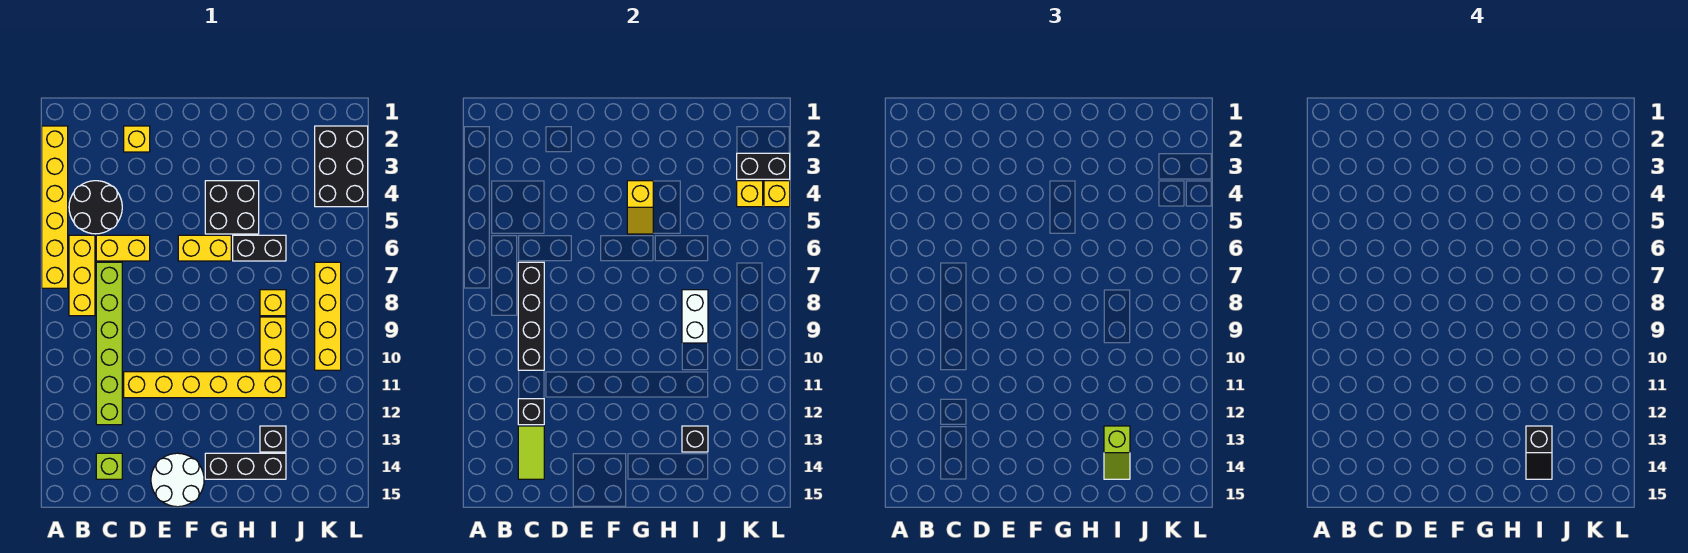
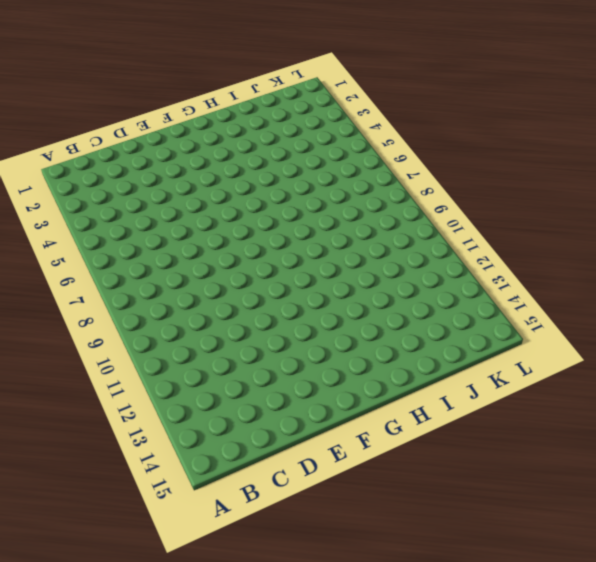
none -> yellow brick A2:A7 level 1
none -> black round brick B4:C5 level 1
none -> yellow brick B6:B8 level 1

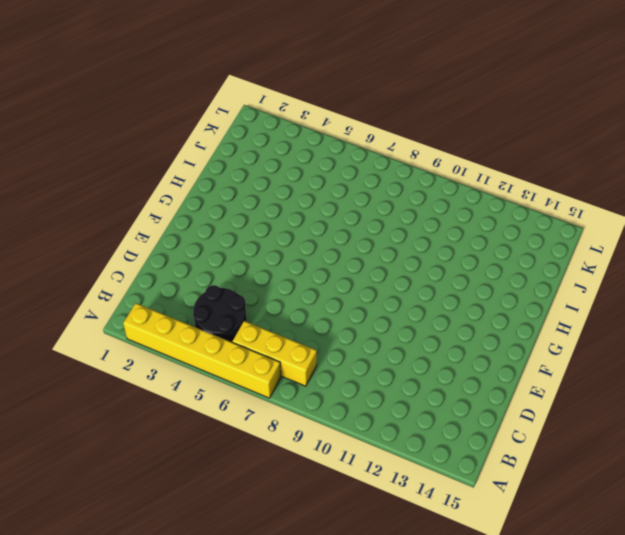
none -> yellow brick C6:D6 level 1
none -> lime brick C7:C12 level 1
none -> lime brick C14 level 1

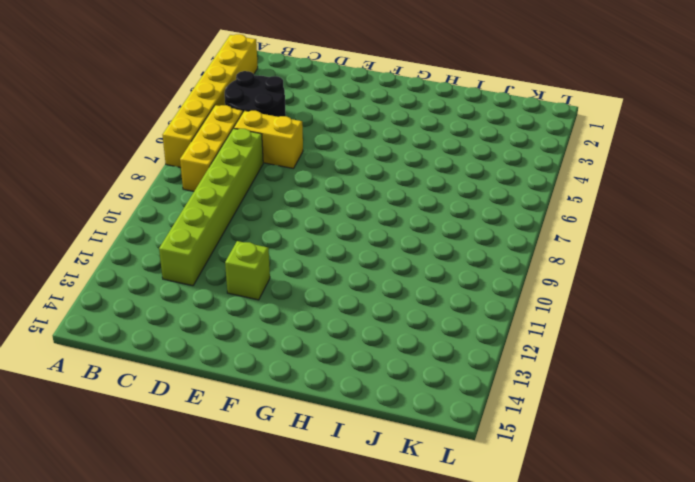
lime brick E12 level 1 -> lime brick C14 level 1
none -> yellow brick D2 level 1
none -> yellow brick D11:I11 level 1
none -> white round brick E14:F15 level 1

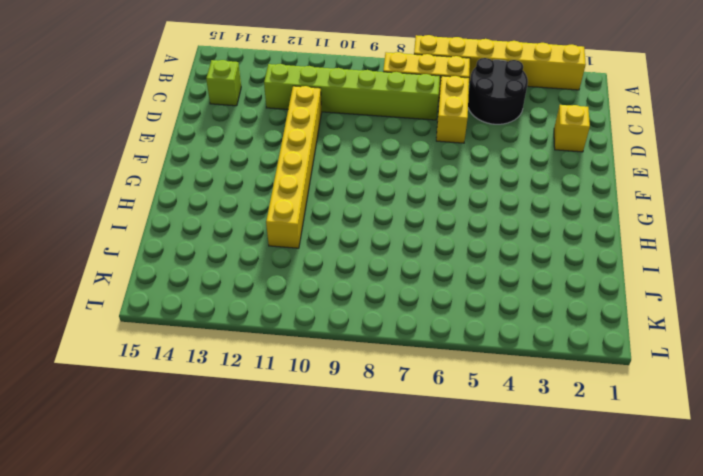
none -> white round brick E14:F15 level 1
none -> yellow brick F6:G6 level 1
none -> black brick G4:H5 level 1

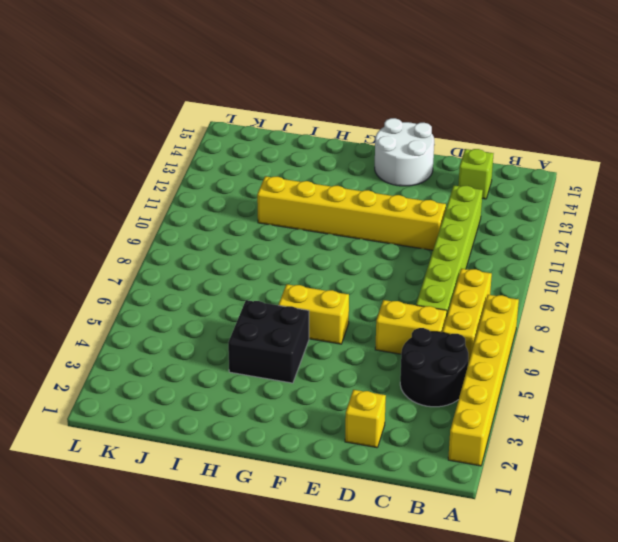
none -> black brick G14:I14 level 1
none -> black brick H6:I6 level 1
none -> yellow brick I8 level 1

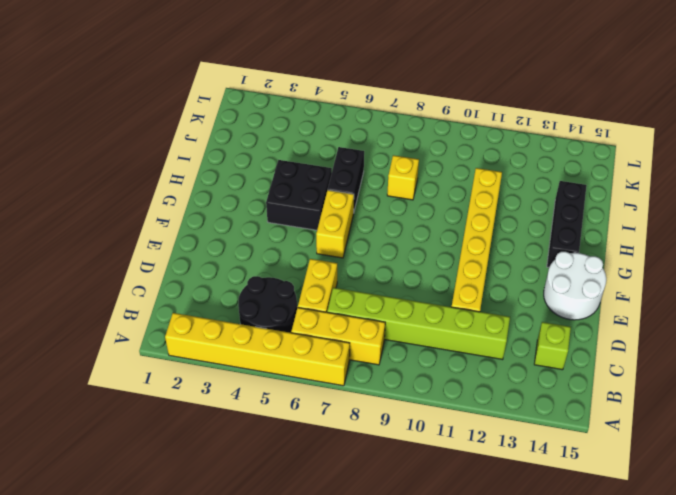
none -> yellow brick D2 level 1
none -> yellow brick I9:I10 level 1
none -> black brick I13 level 1

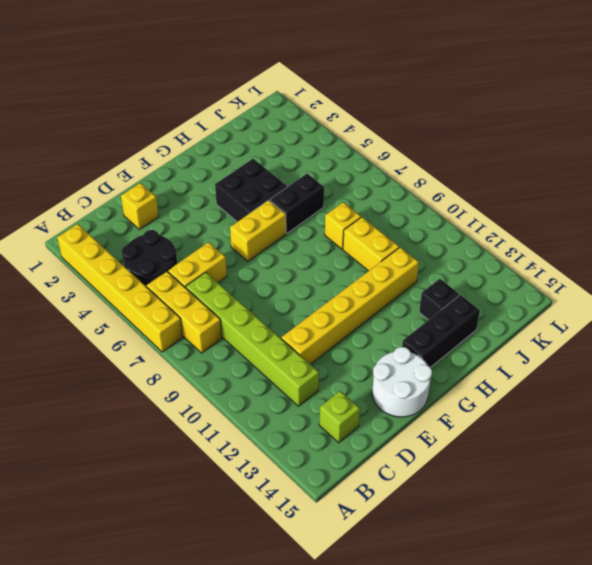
none -> black brick K2:L4 level 1
none -> yellow brick K7:K10 level 1
none -> black brick C7:C10 level 2

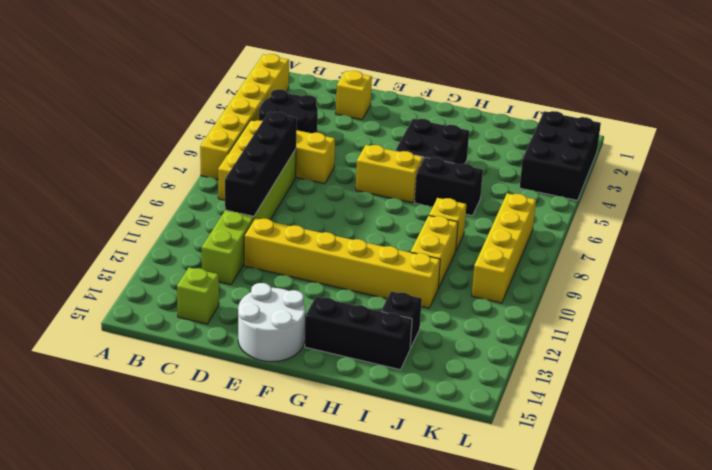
none -> black brick C12 level 2
none -> lime tile C13:C14 level 2
none -> yellow slope G4:G5 level 2 top 4

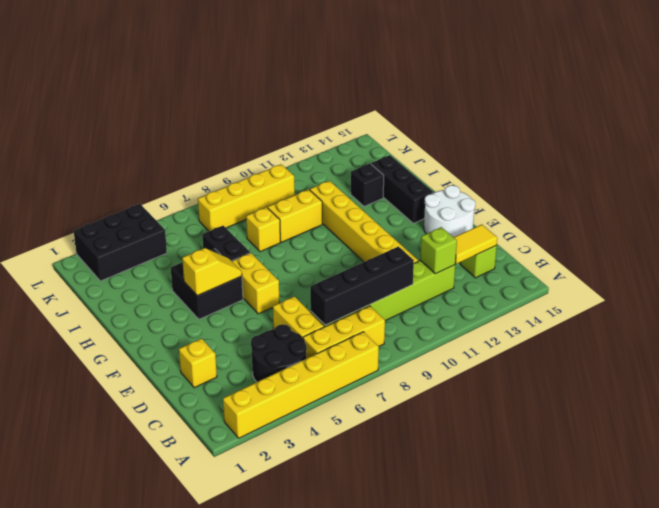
lime brick C12 level 2 -> black brick C12 level 2
yellow tile C13:C14 level 2 -> lime tile C13:C14 level 2
none -> white brick I8:I9 level 2
none -> black brick I13 level 2
none -> black brick K3:L3 level 2

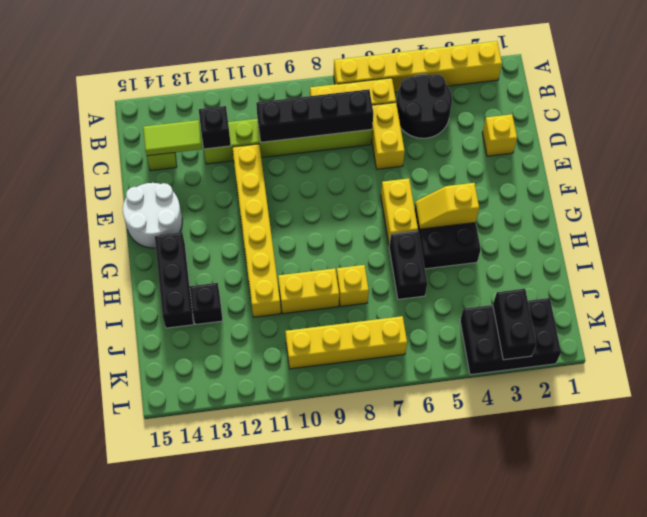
none -> white brick I8:I9 level 2
none -> black brick I13 level 2
none -> yellow brick K4 level 2

